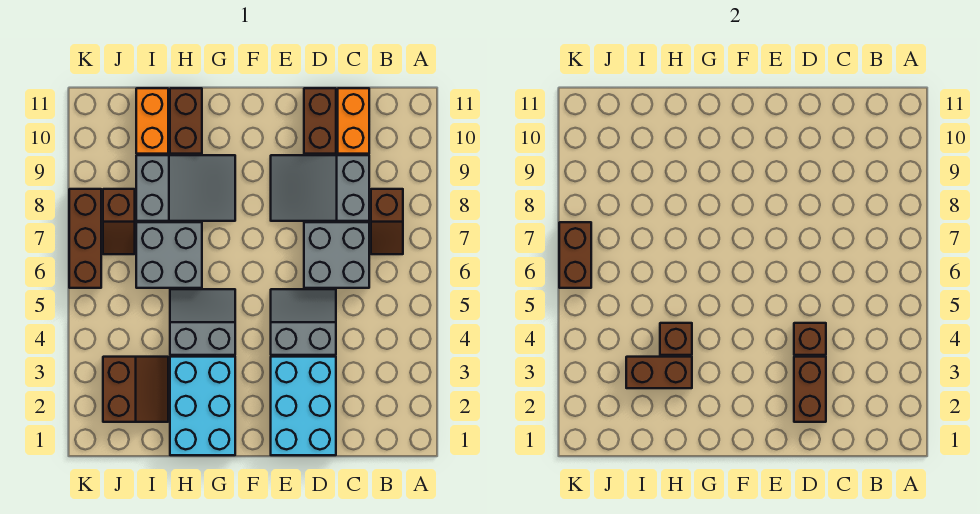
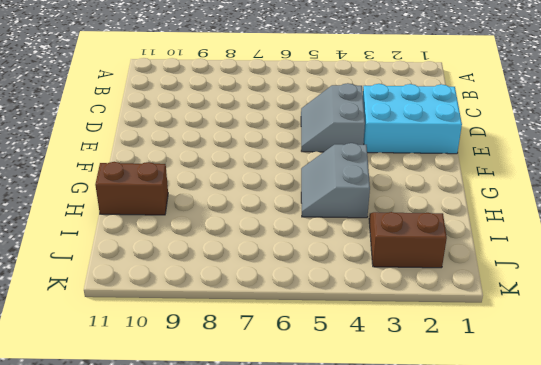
none -> brown slope B7:B8 level 1 top 8
none -> grey brick C6:D7 level 1
none -> grey slope C8:E9 level 1 top C

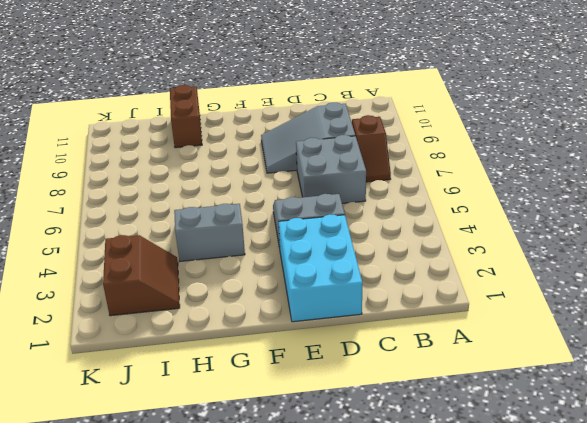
none -> orange brick C10:C11 level 1
none -> brown brick D10:D11 level 1
none -> cyan brick G1:H3 level 1

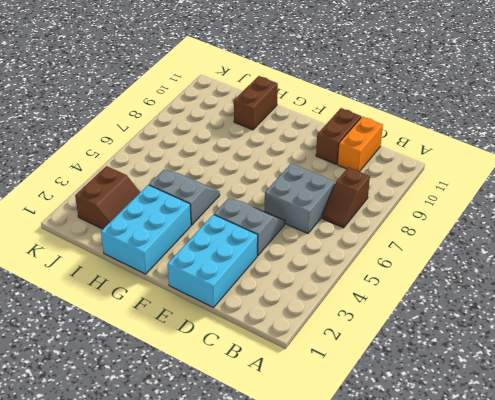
none -> grey slope C8:E9 level 1 top C
none -> grey slope G8:I9 level 1 top I
none -> grey brick H6:I7 level 1

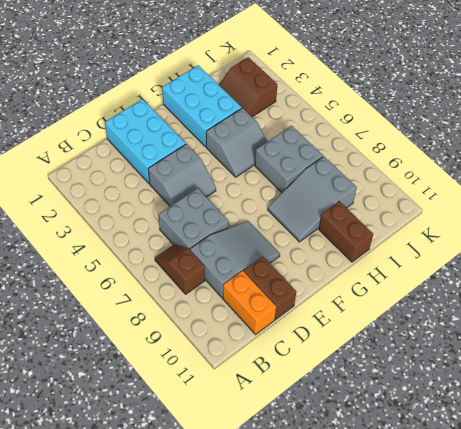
none -> orange brick I10:I11 level 1
none -> brown slope J7:J8 level 1 top 8
none -> brown brick K6:K8 level 1

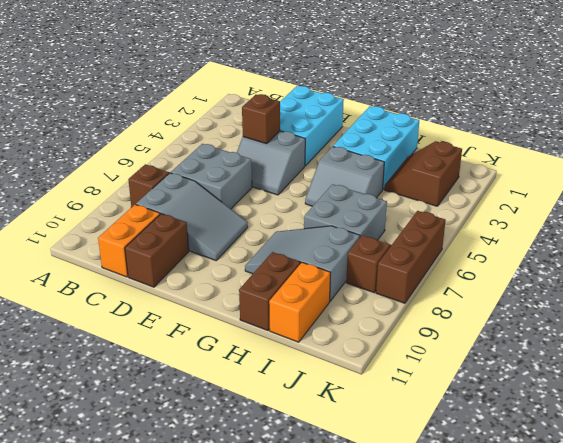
none -> brown brick D2:D3 level 2
none -> brown brick H3:I3 level 2
none -> brown brick H4 level 2

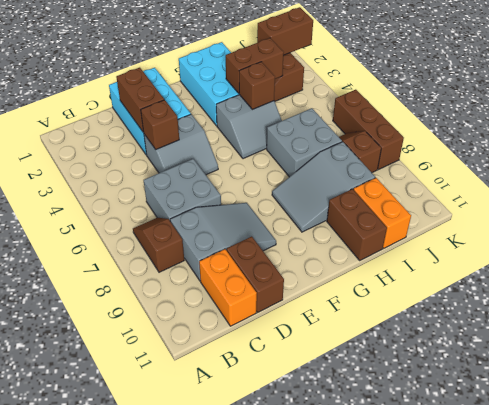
brown brick J2:K2 level 2 -> brown brick K6:K7 level 2

